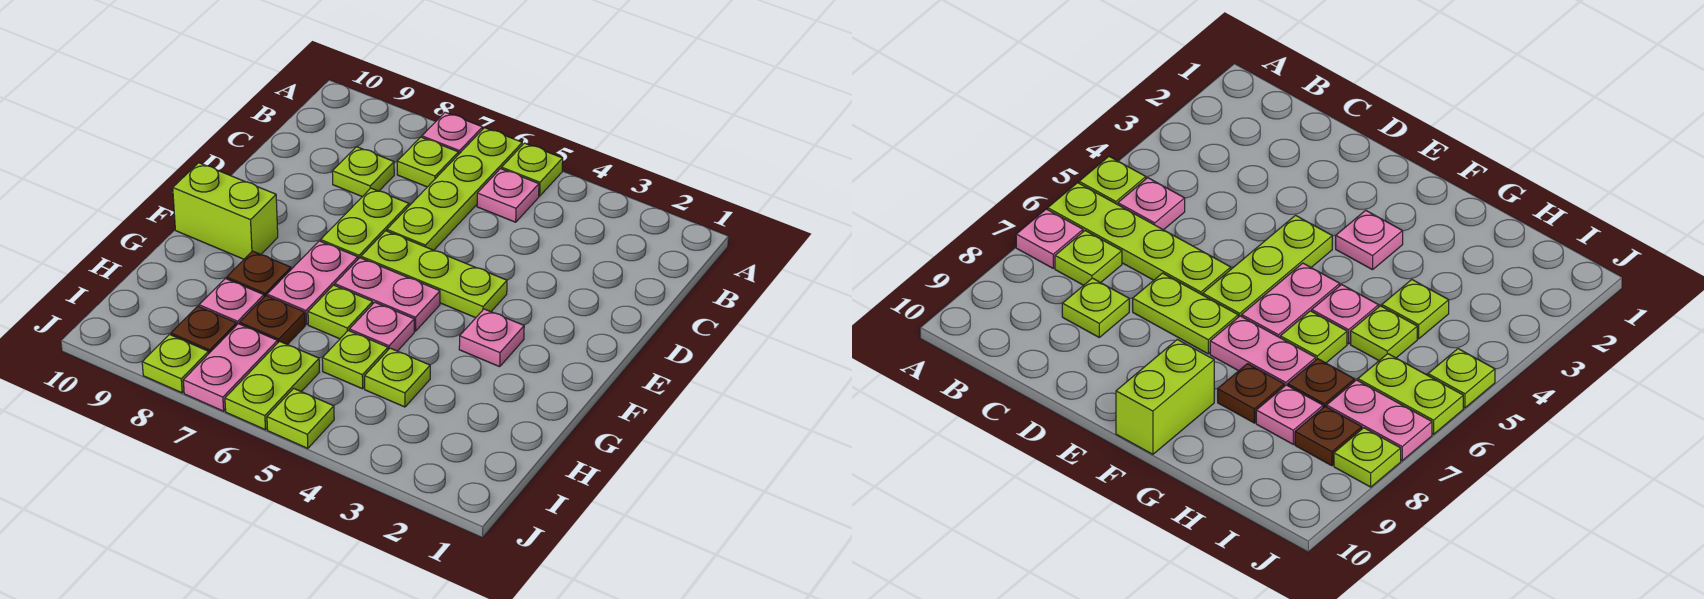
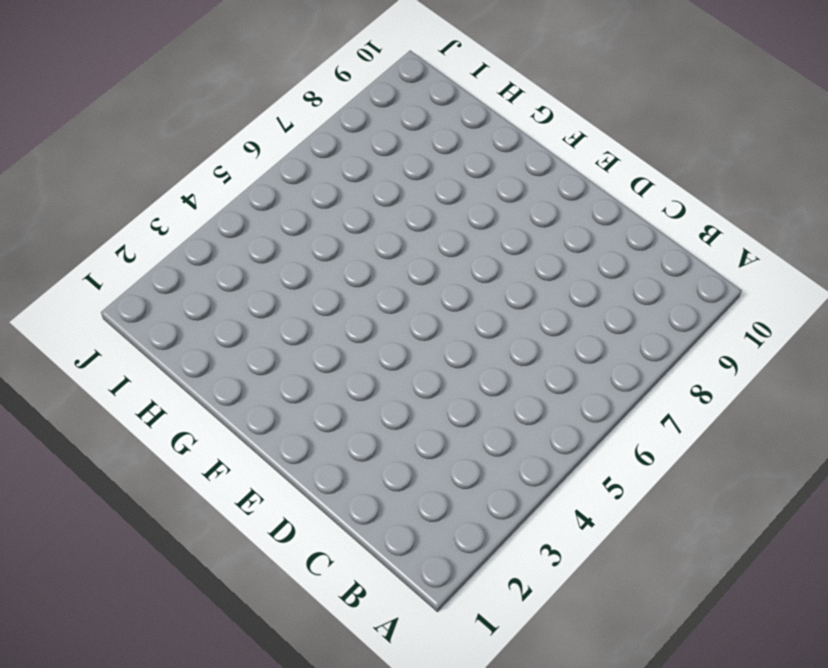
none -> lime plate A5 level 1
none -> lime plate A6:D6 level 1
none -> pink plate A7 level 1

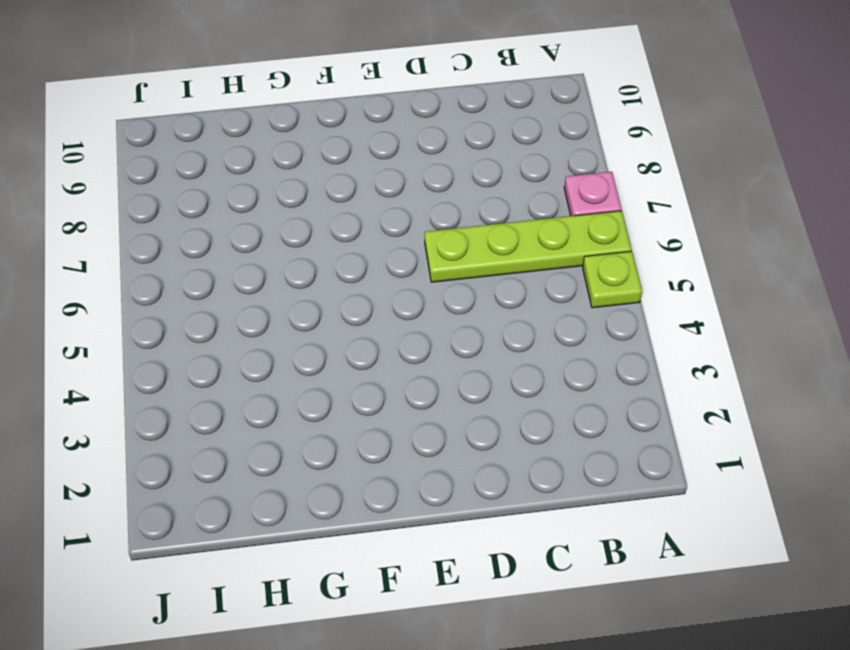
none -> pink plate B5 level 1
none -> lime plate B7 level 1
none -> lime plate C8 level 1

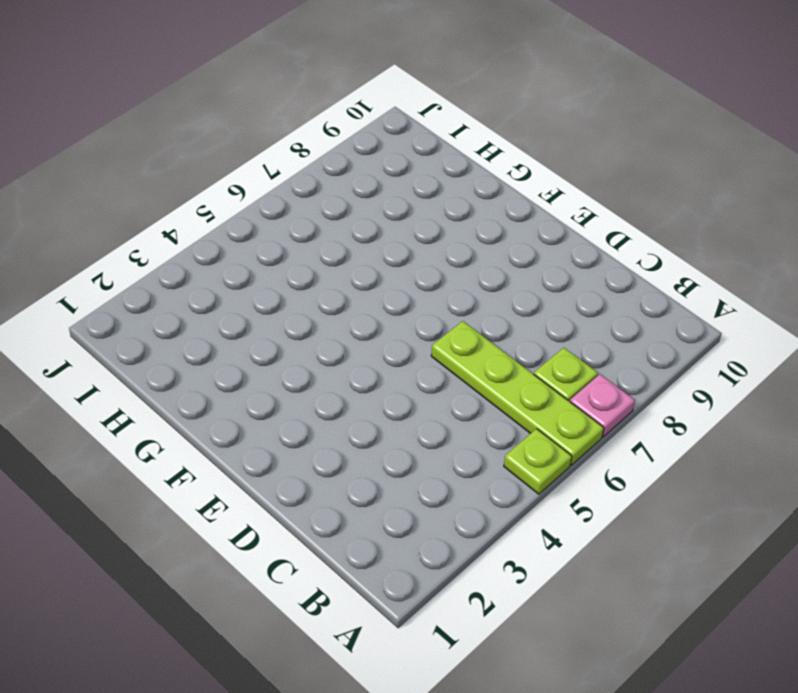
none -> pink plate B5 level 1
none -> lime plate C8 level 1
none -> lime plate D7:E7 level 1

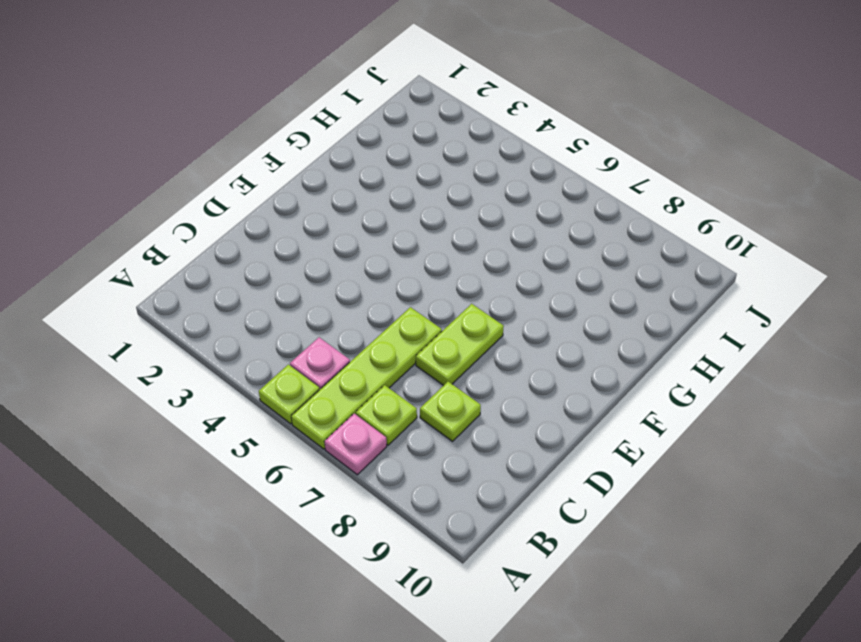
none -> lime plate E4:E6 level 1
none -> pink plate F3 level 1
none -> pink plate F5:F6 level 1

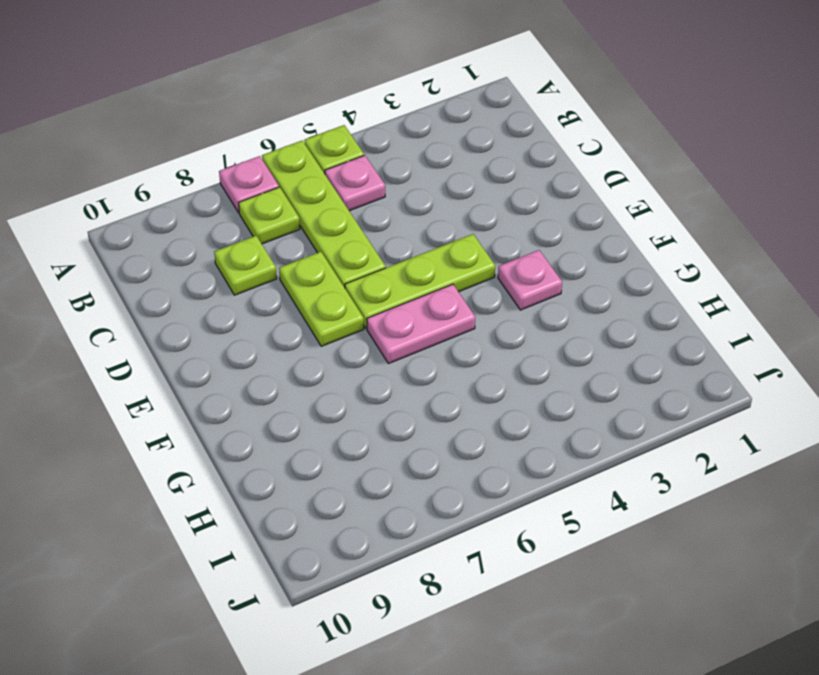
none -> pink plate F7:G7 level 1
none -> lime brick F9:F10 level 1
none -> pink plate G5 level 1

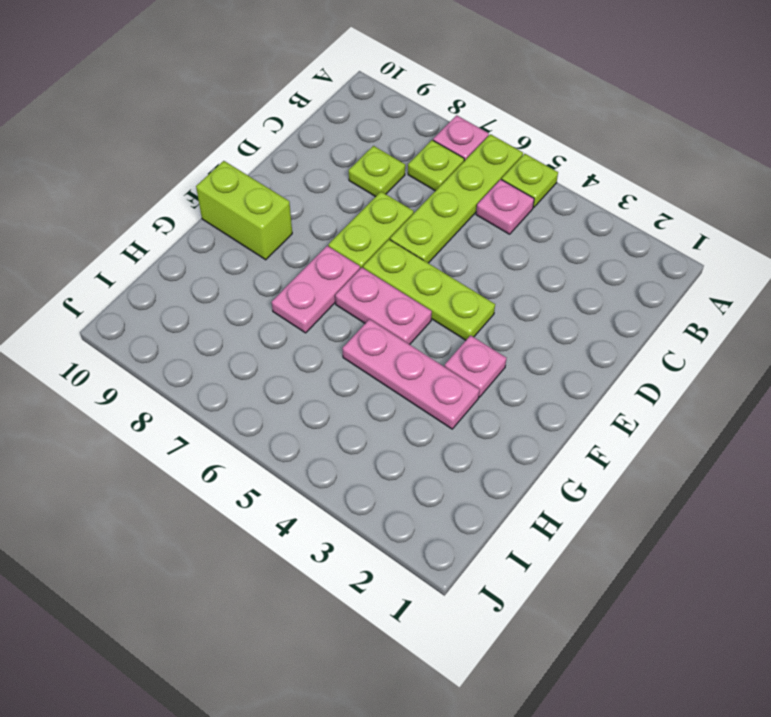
pink plate G3:G5 level 1 -> pink plate G5 level 1
none -> lime plate G6 level 1
none -> brown plate G8 level 1
none -> lime plate H4 level 1

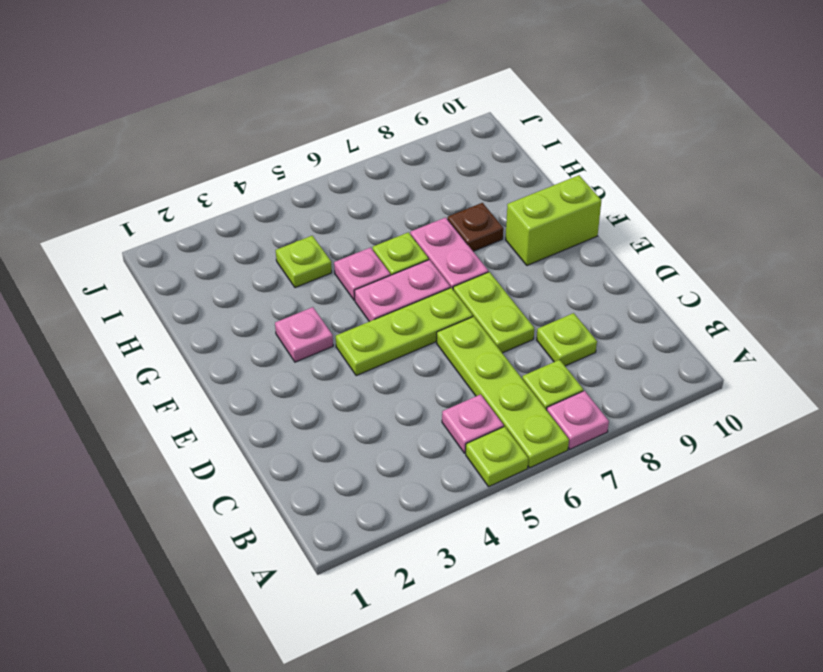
none -> lime plate H5 level 1
none -> brown plate H7 level 1
none -> pink plate H8 level 1

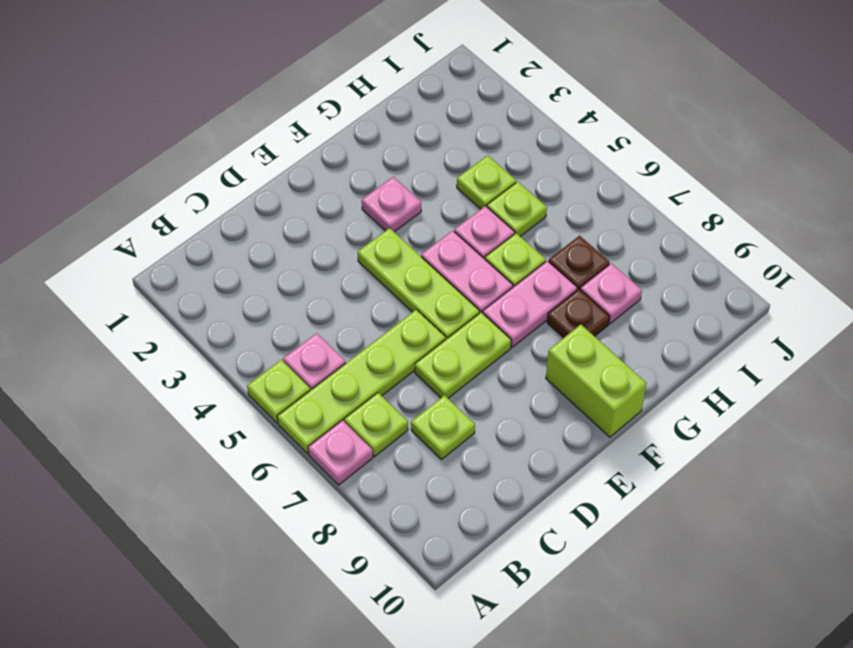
none -> lime plate I6:J6 level 1
none -> pink plate I7:J7 level 1
none -> brown plate I8 level 1

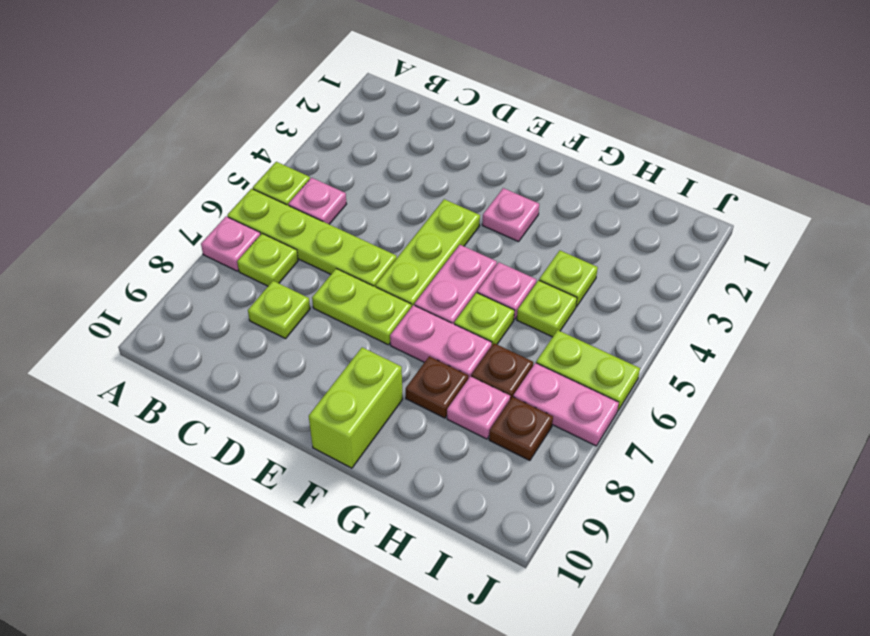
none -> lime plate J5 level 1
none -> lime plate J8 level 1

